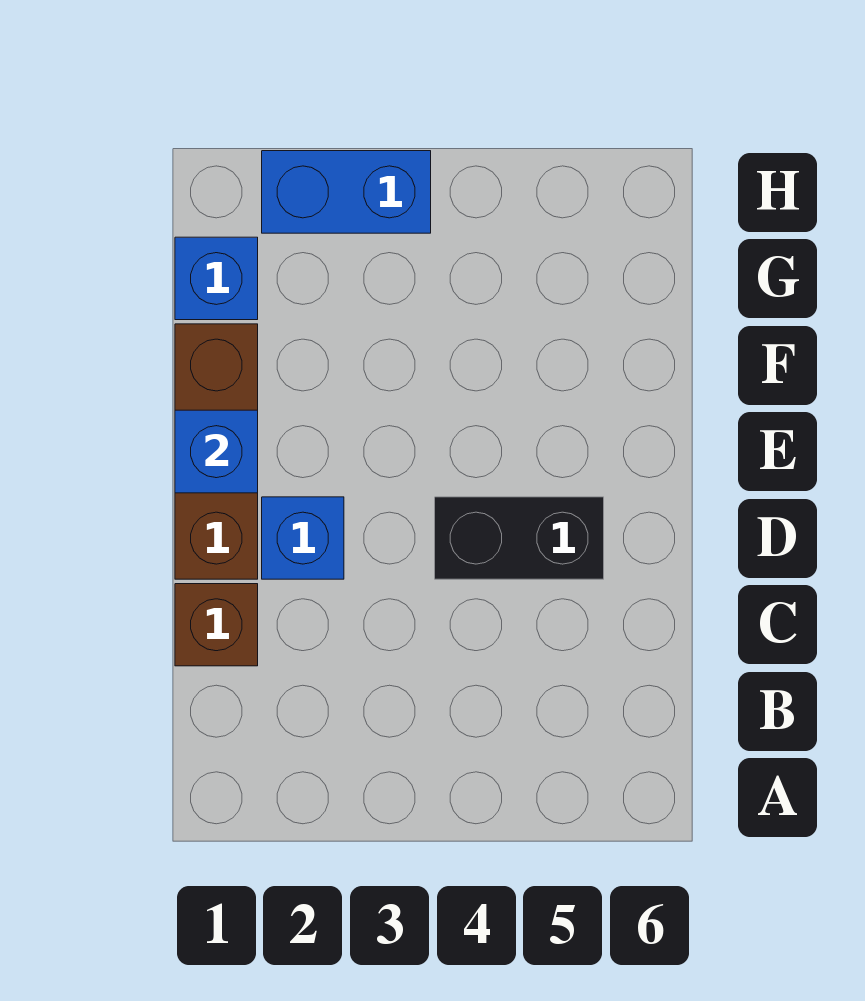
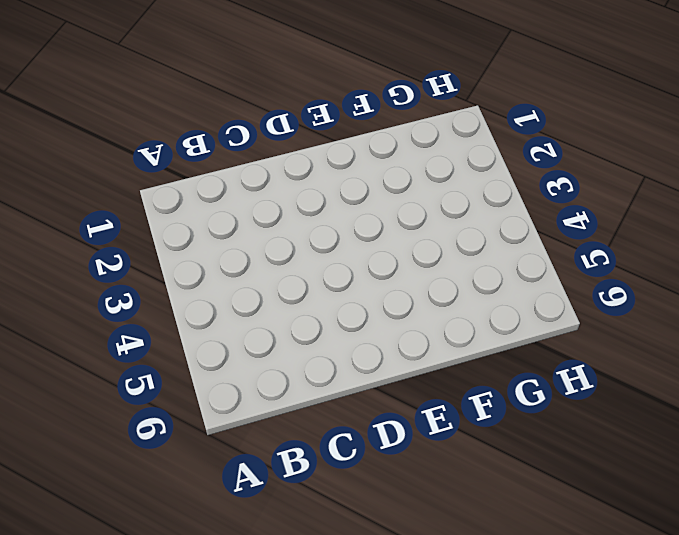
none -> brown brick C1 level 1
none -> brown brick D1:F1 level 1

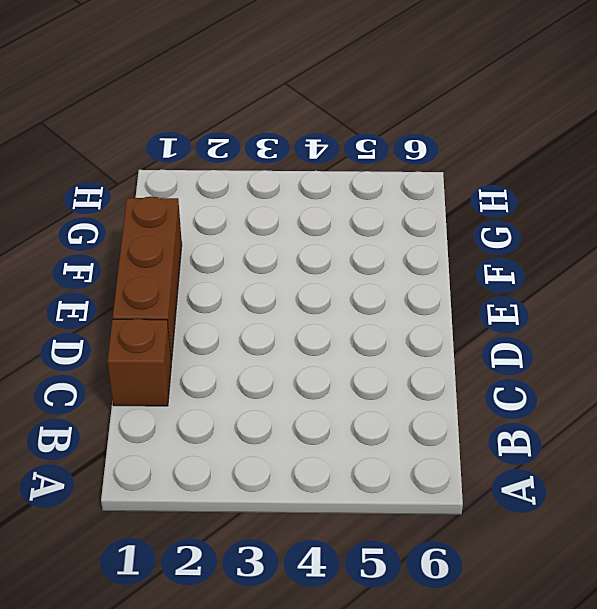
none -> blue brick D2 level 1
none -> black brick D4:D5 level 1

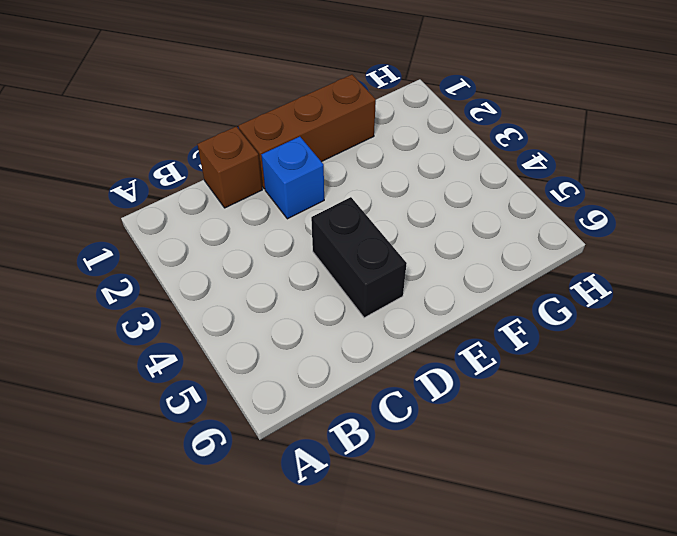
none -> blue brick G1 level 1
none -> blue brick H2:H3 level 1

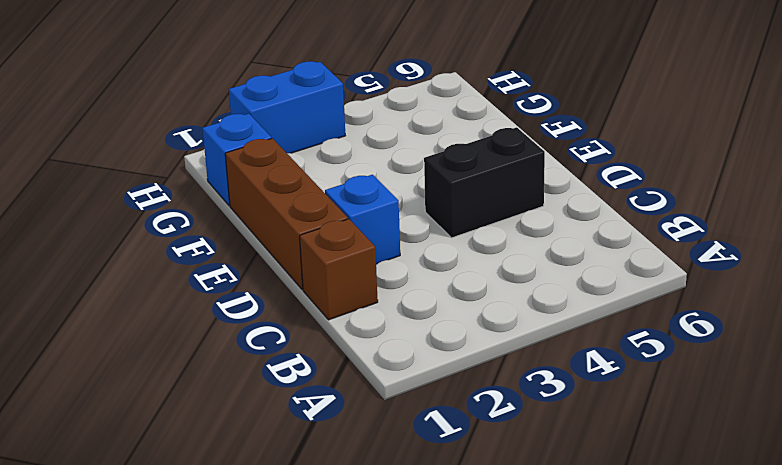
none -> blue brick E1 level 2

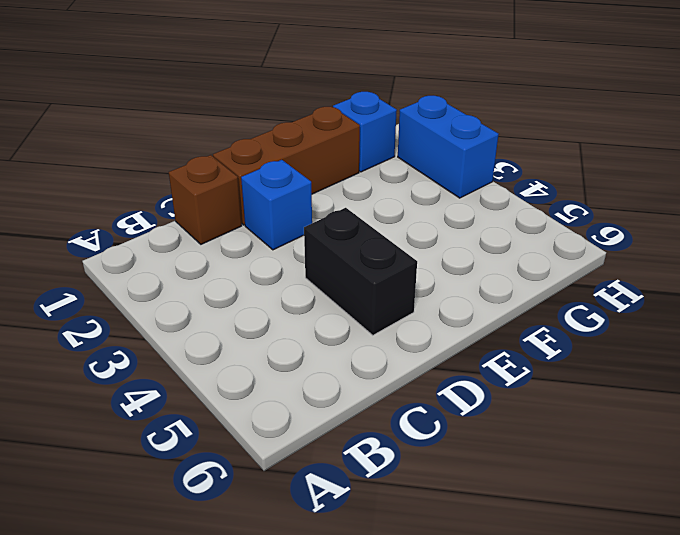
none -> blue brick E1 level 2

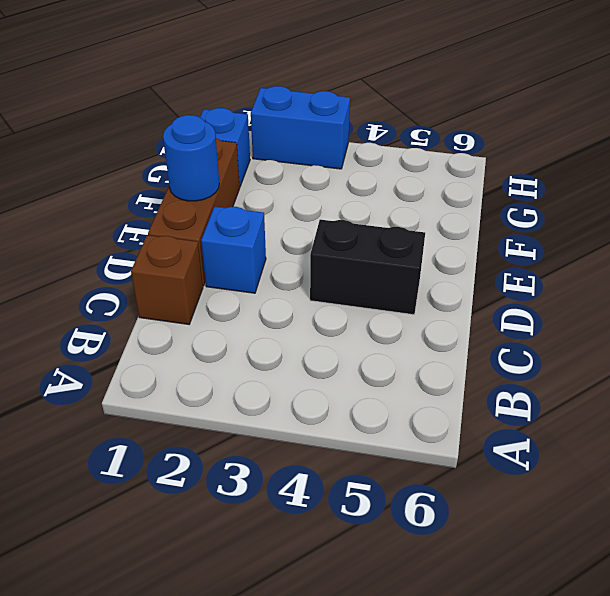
blue round brick E1 level 2 -> blue brick E1 level 2

